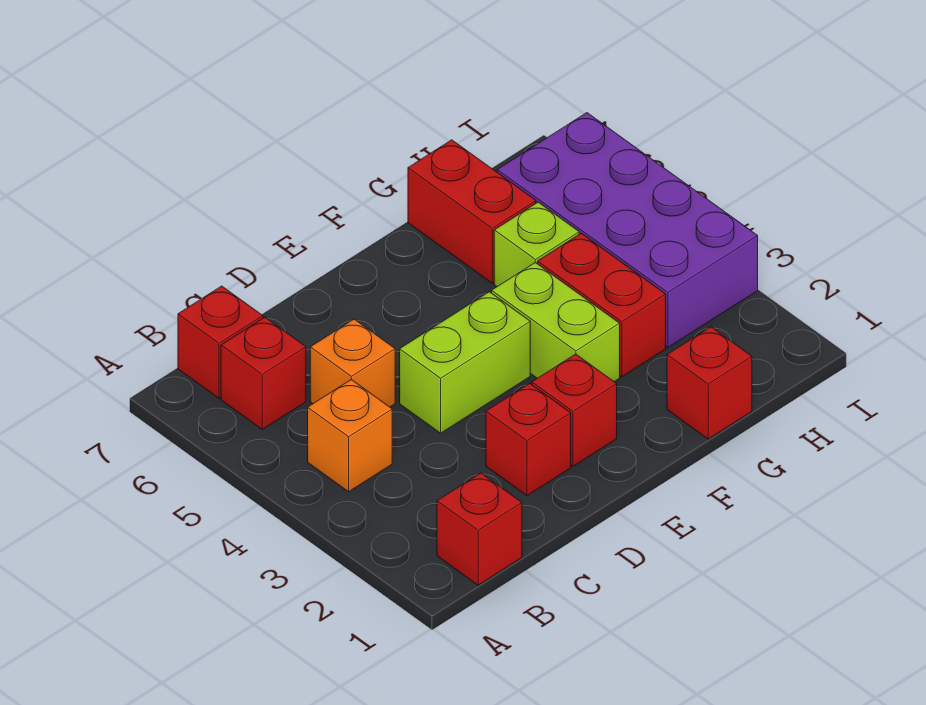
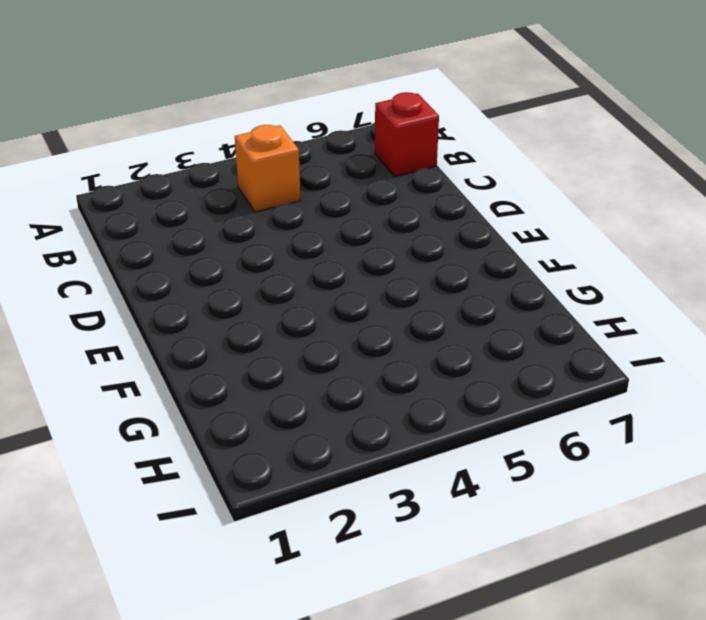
none -> red brick B1 level 1
none -> red brick B6 level 1
none -> orange brick C5 level 1

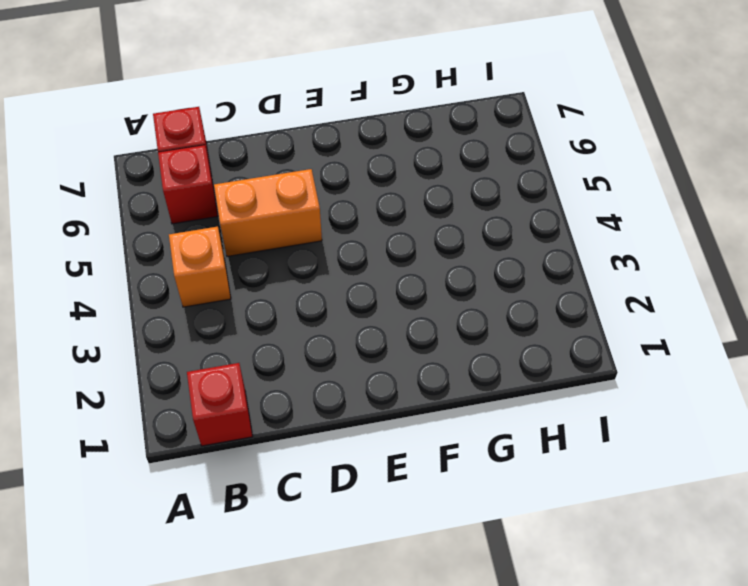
orange brick C5:D5 level 1 -> orange brick C5 level 1
none -> red brick D2 level 1
none -> lime brick D4:E4 level 1
none -> red brick E2 level 1

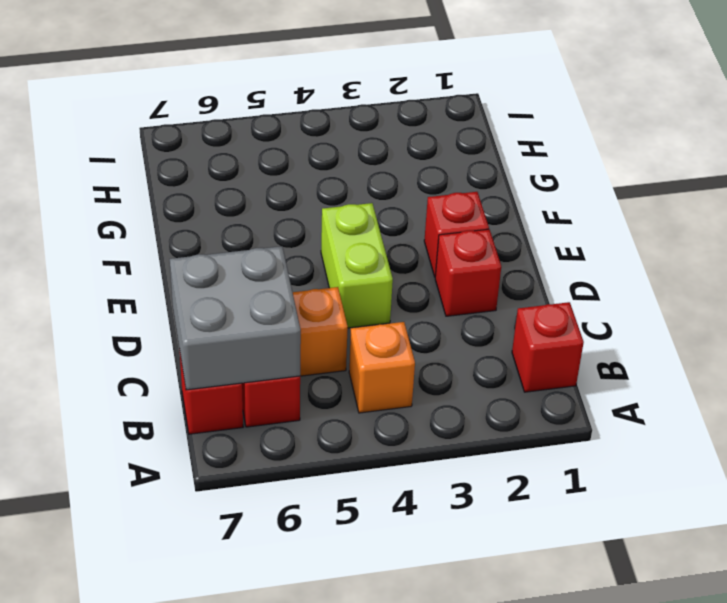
grey brick B6:C7 level 2 -> none
none -> lime brick F3:F4 level 1
none -> red brick G1 level 1
none -> red brick G3:G4 level 1

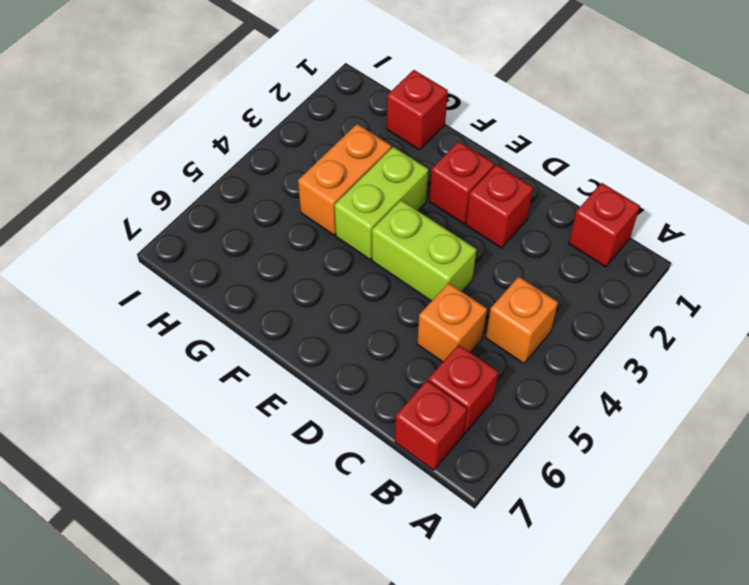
orange brick G3:G4 level 1 -> red brick G3:G4 level 1
none -> lime brick G5 level 1
none -> red brick G6:G7 level 1
none -> purple brick H3:I6 level 1

